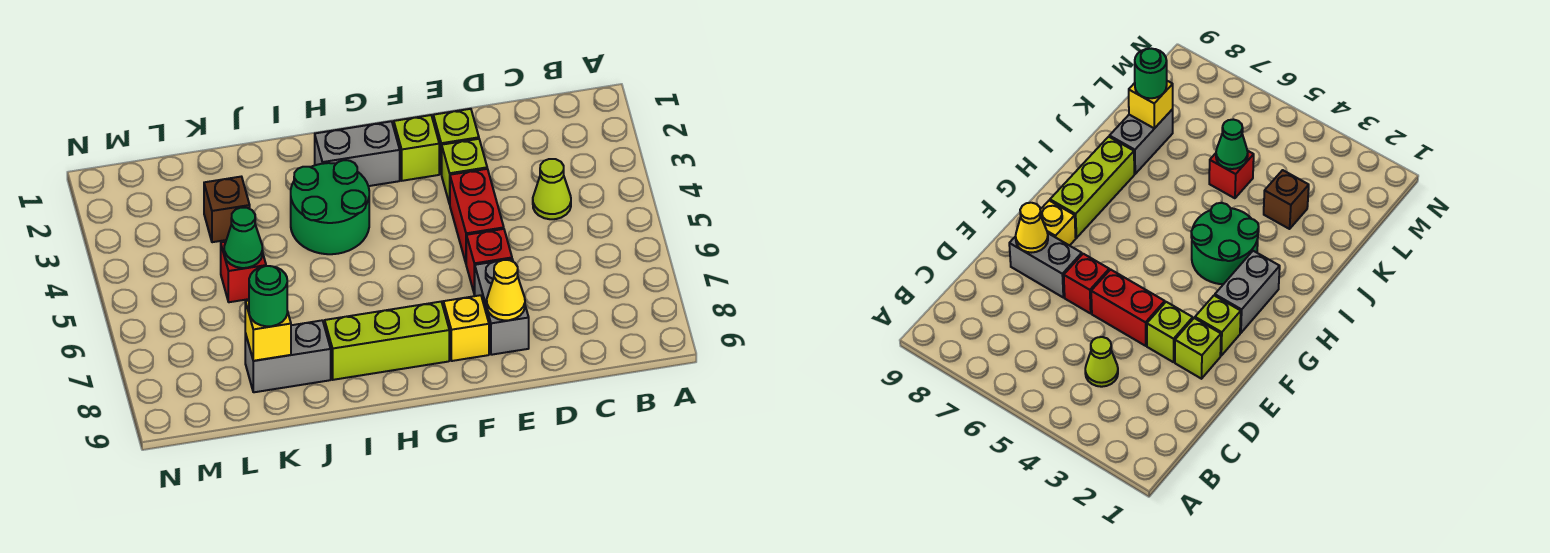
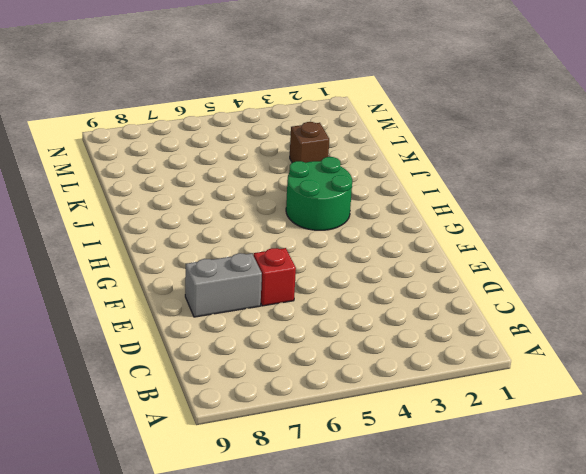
none -> lime cone C4 level 1
none -> lime brick E2 level 1
none -> lime brick E3 level 1

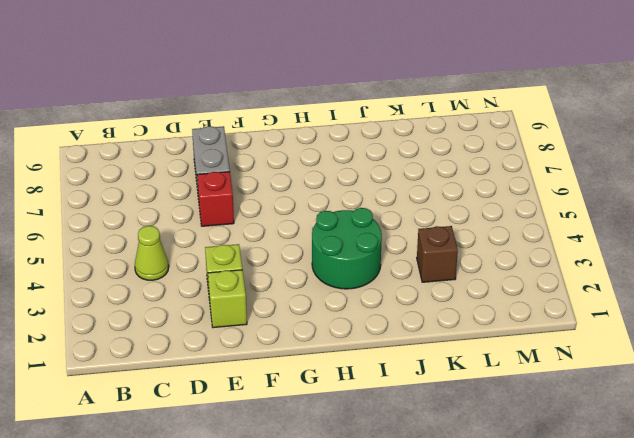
none -> red brick E4:E5 level 1
none -> lime brick F2 level 1
none -> yellow brick F8 level 1

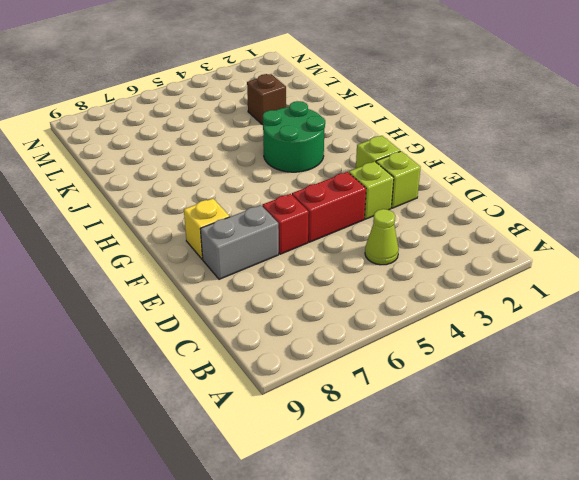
none -> grey brick G2:H2 level 1
none -> lime brick G8:I8 level 1
none -> grey brick J8:K8 level 1

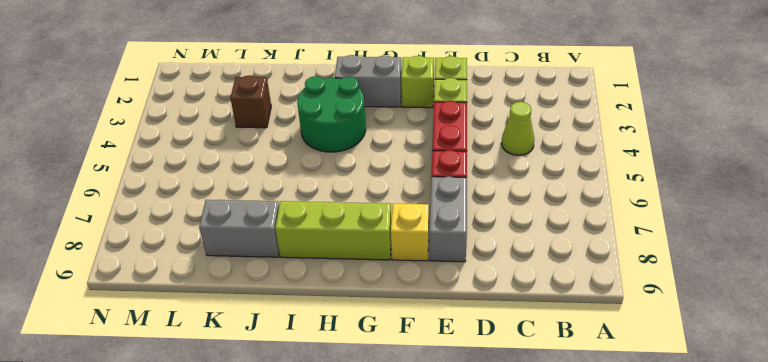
none -> red brick K5 level 1
none -> yellow cone E8 level 2
none -> green cone K5 level 2

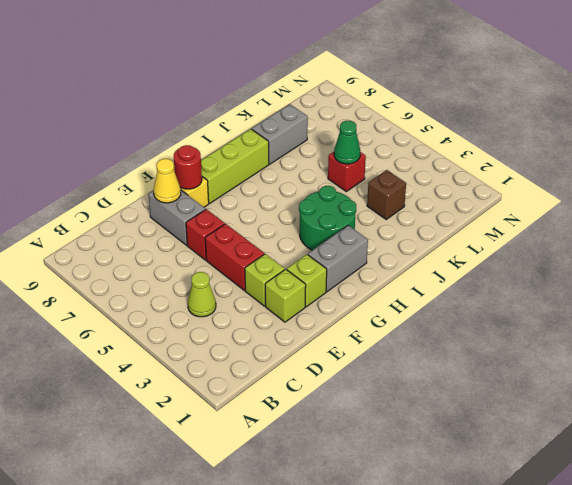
red round brick F8 level 2 -> none
none -> yellow brick K8 level 2
none -> green round brick K8 level 3

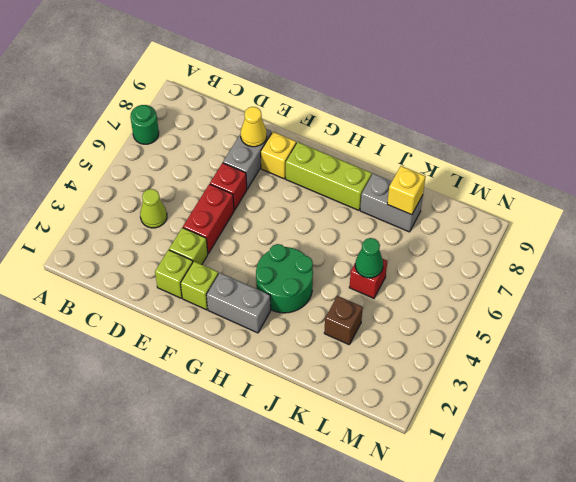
green round brick A7 level 1 -> green round brick K8 level 3

